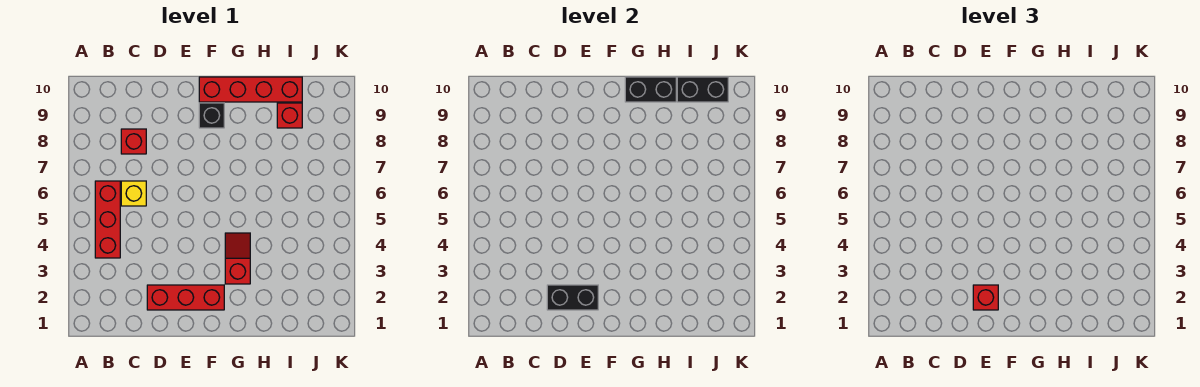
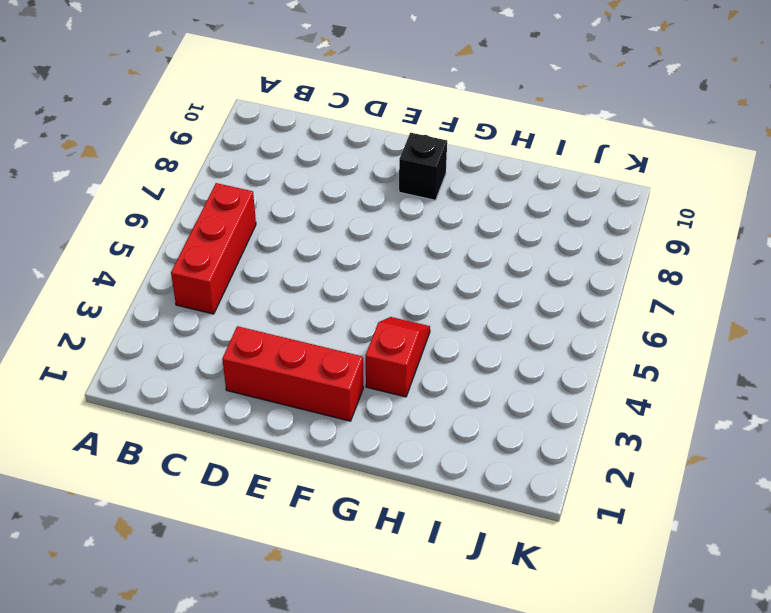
none -> yellow brick C6 level 1
none -> red brick C8 level 1
none -> red brick F10:I10 level 1

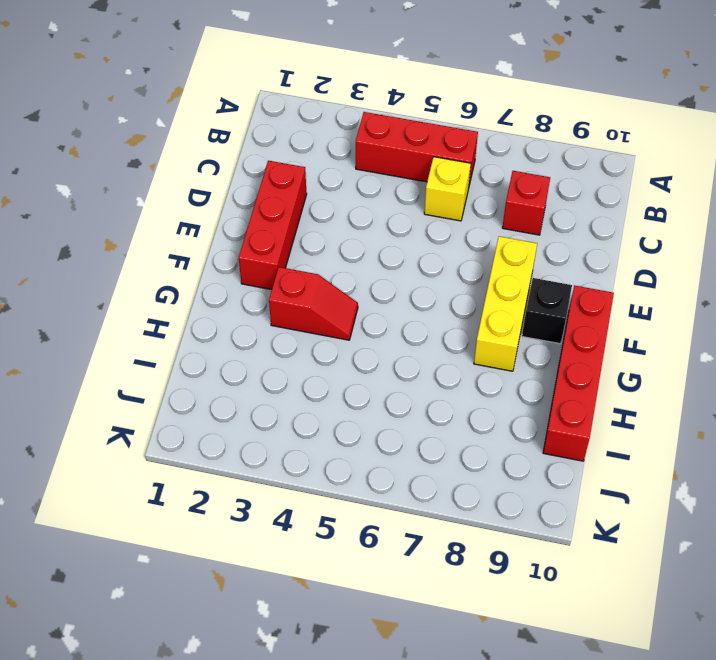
yellow brick E8:G8 level 1 -> none
none -> red brick I9 level 1
none -> black brick D2:E2 level 2
none -> black brick G10:H10 level 2

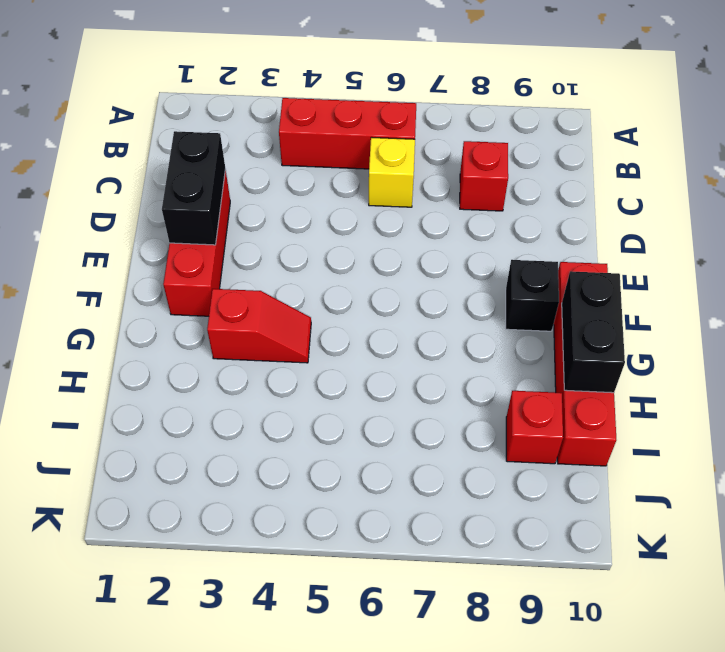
none -> black brick I10:J10 level 2
none -> red brick E2 level 3

